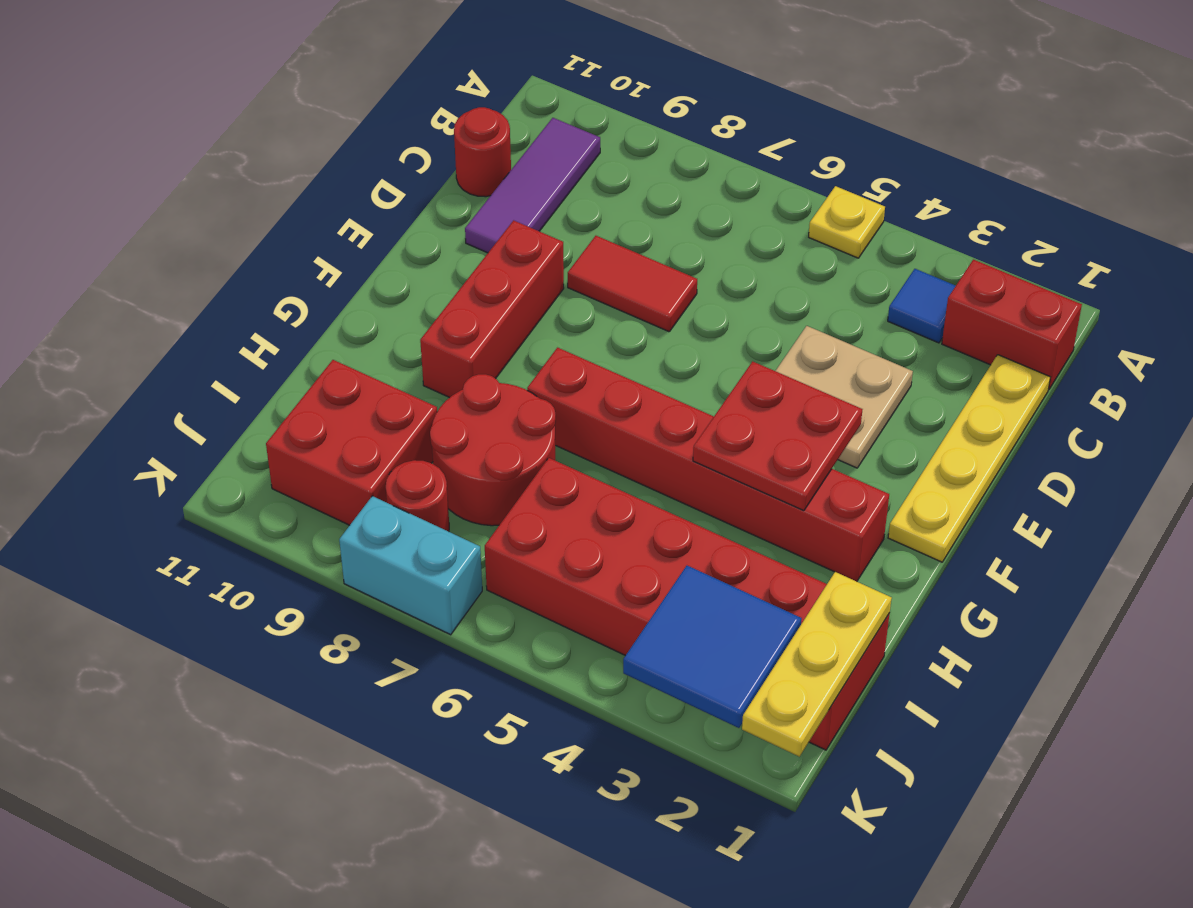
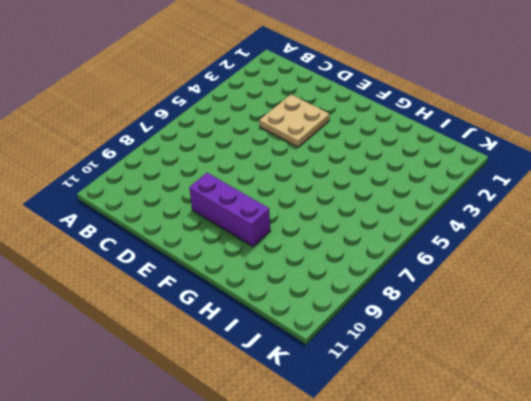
purple brick E9:G9 level 1 -> red brick E9:G9 level 1
none -> yellow plate A5 level 1
none -> red brick B1:B2 level 1
none -> blue tile B3 level 1

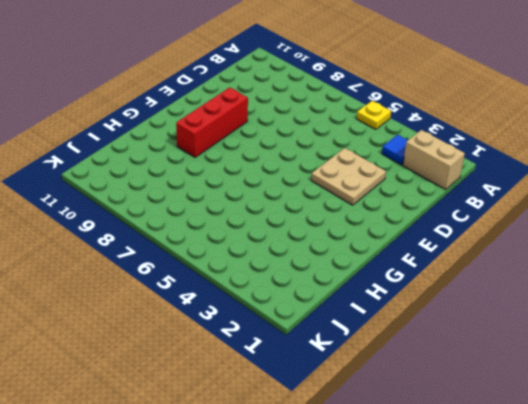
tan brick B1:B2 level 1 -> red brick B1:B2 level 1
none -> purple tile B10:D10 level 1
none -> yellow plate C1:F1 level 1
none -> red round brick C11 level 1

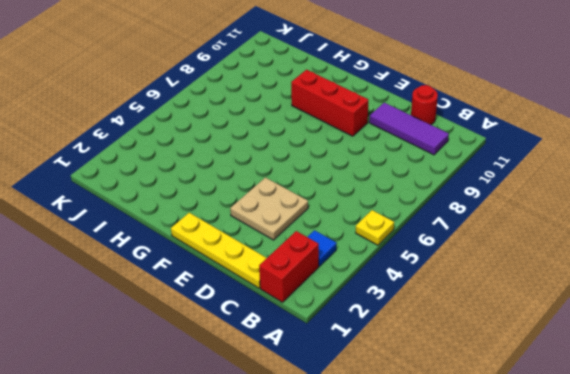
none -> red tile D7:D8 level 1
none -> red brick G2:G7 level 1
none -> red round brick H7:I8 level 1

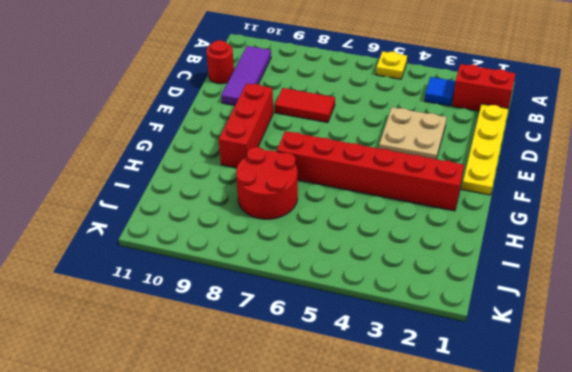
none -> red brick I1:J6 level 1
none -> red brick I9:J10 level 1
none -> red round brick J8 level 1

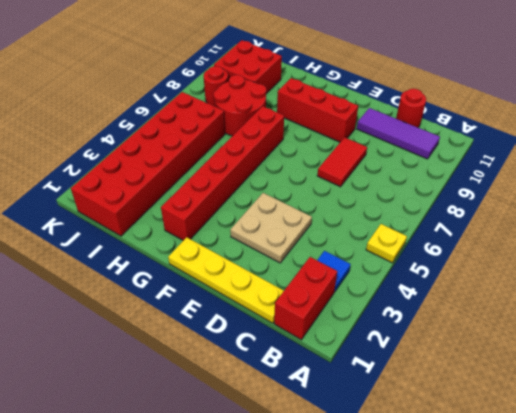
none -> cyan brick K7:K8 level 1
none -> red plate F3:G4 level 2
none -> yellow plate I1:K1 level 2

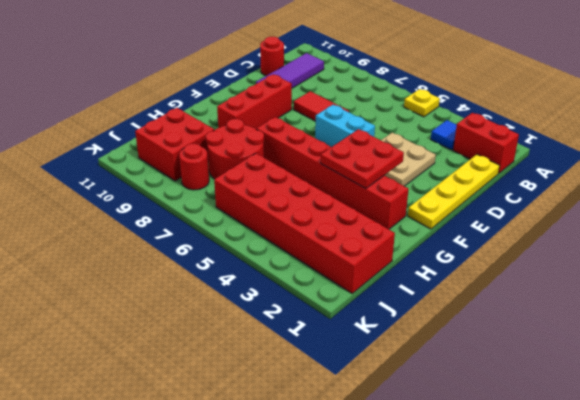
cyan brick E5:E6 level 1 -> cyan brick K7:K8 level 1
none -> yellow plate I1:K1 level 2
none -> blue tile J2:K3 level 2

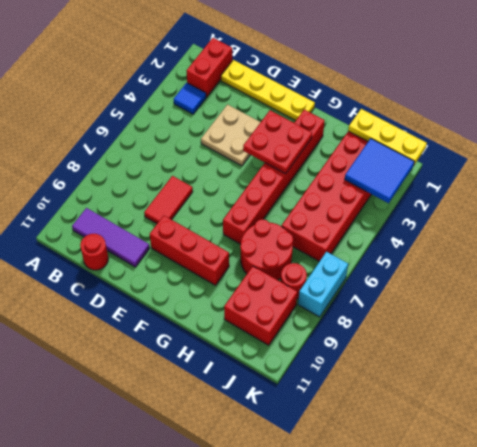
none -> yellow plate A5 level 1

